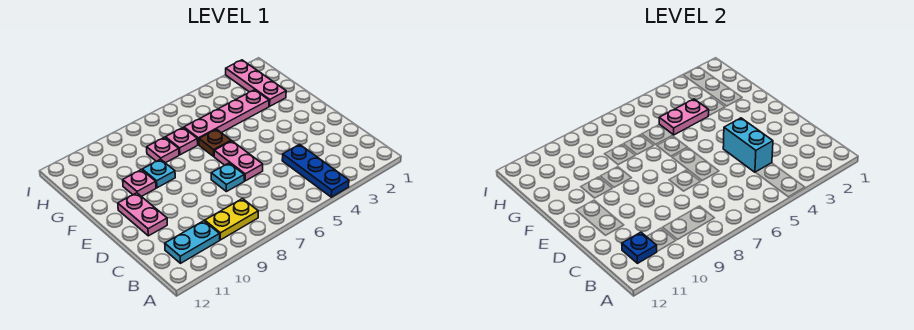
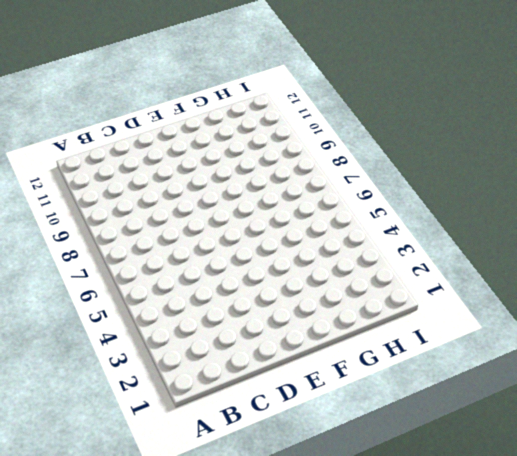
none -> blue plate A4:C4 level 1
none -> yellow plate B8:B9 level 1
none -> cyan plate B10:B11 level 1

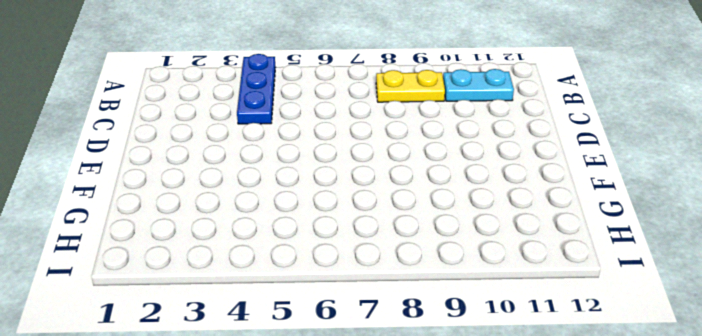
none -> pink plate D6:E6 level 1
none -> cyan plate D7 level 1
none -> pink plate D11:E11 level 1

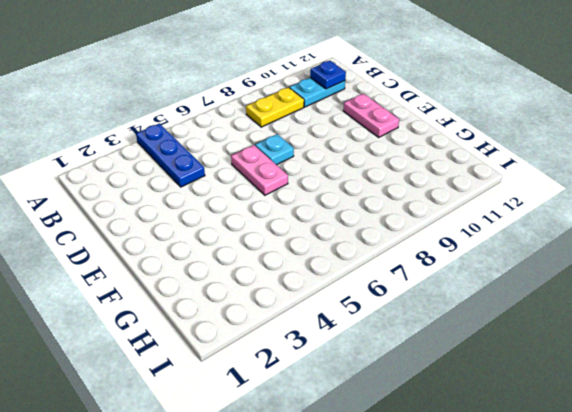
none -> brown plate F6 level 1
none -> cyan plate F9 level 1
none -> pink plate F10 level 1

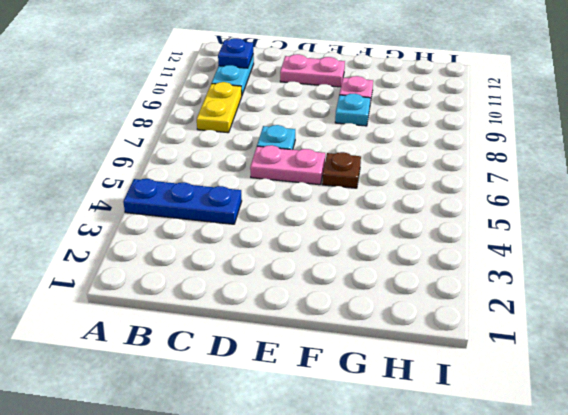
none -> pink plate G2:I2 level 1
none -> pink plate G3:G6 level 1
none -> pink plate G7 level 1

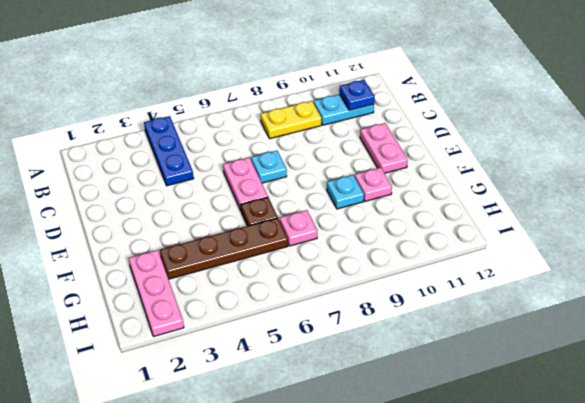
brown plate G3:G6 level 1 -> pink plate G3:G6 level 1
none -> pink plate G8 level 1
none -> cyan brick C4:D4 level 2
none -> pink plate G4:G5 level 2

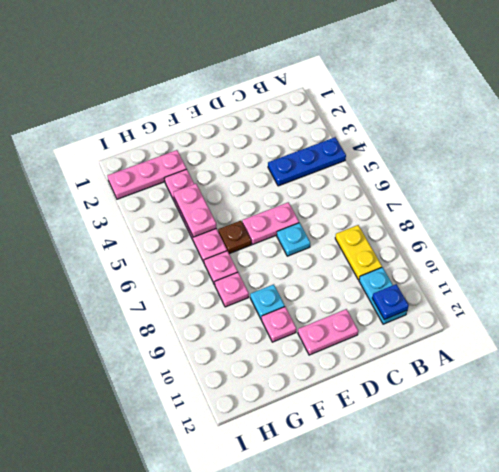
none -> cyan brick C4:D4 level 2

